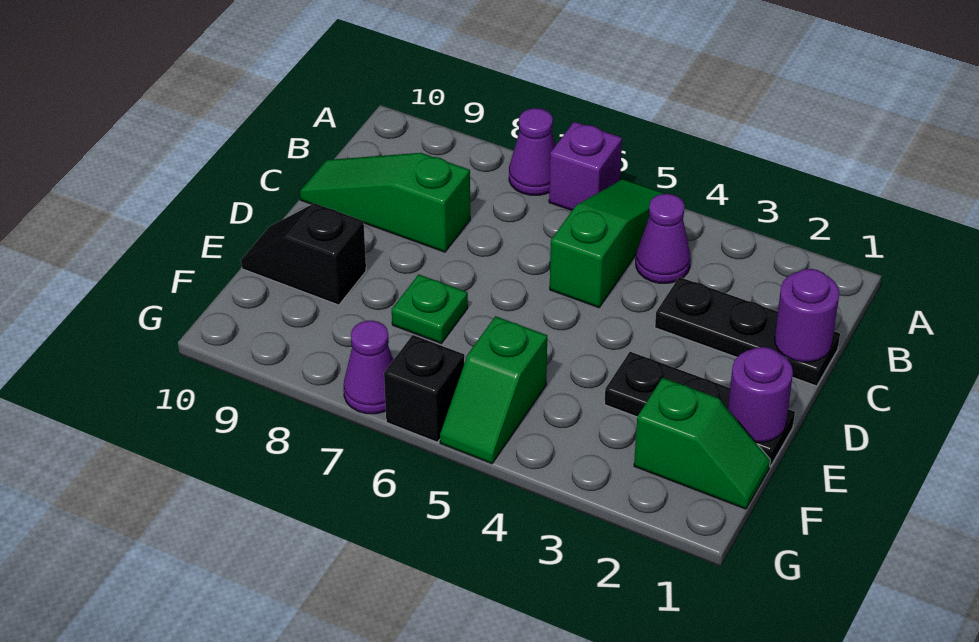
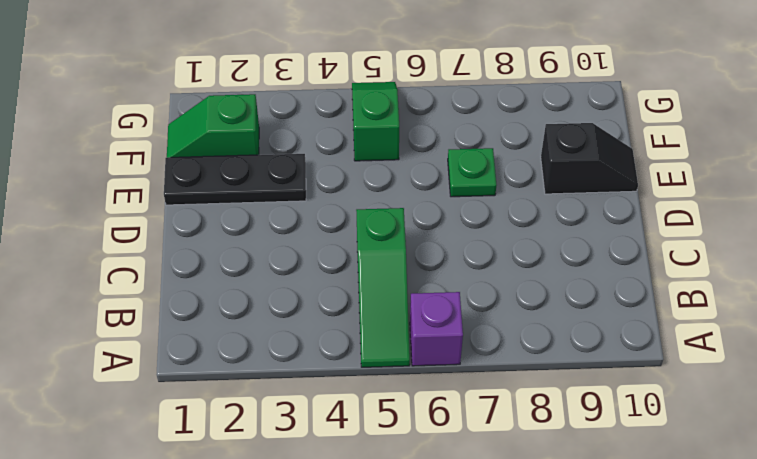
none -> purple cone A7 level 1
none -> purple cone B4 level 1
none -> black plate C1:C3 level 1

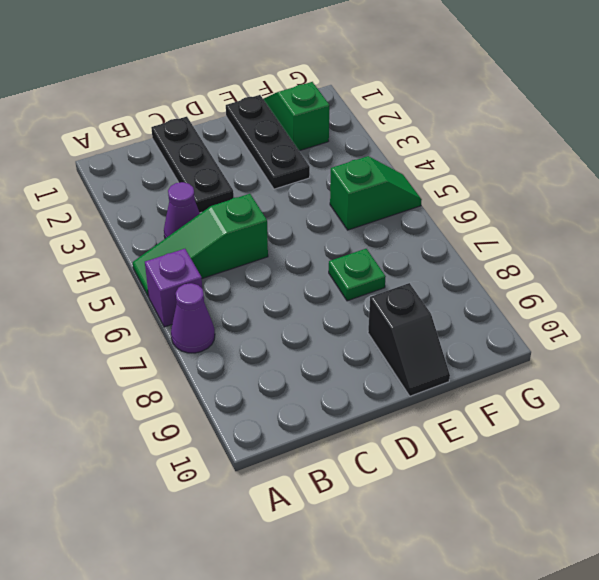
none -> green slope C8:C10 level 1 top 8
none -> black brick G6 level 1
none -> purple cone G7 level 1

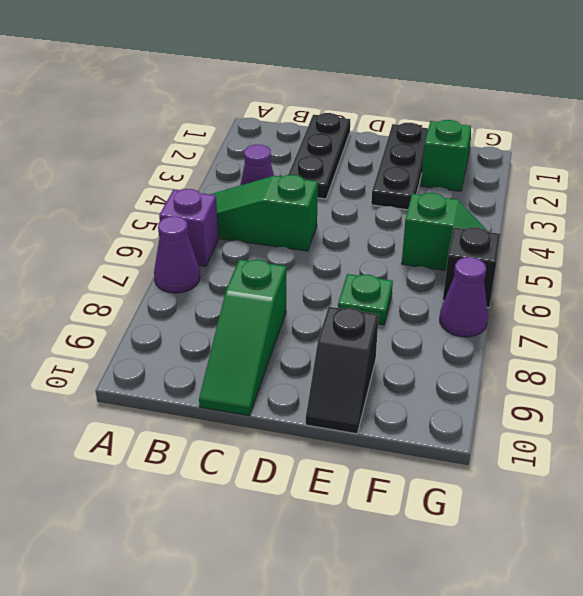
none -> purple round brick C1 level 2
none -> purple round brick E1 level 2

